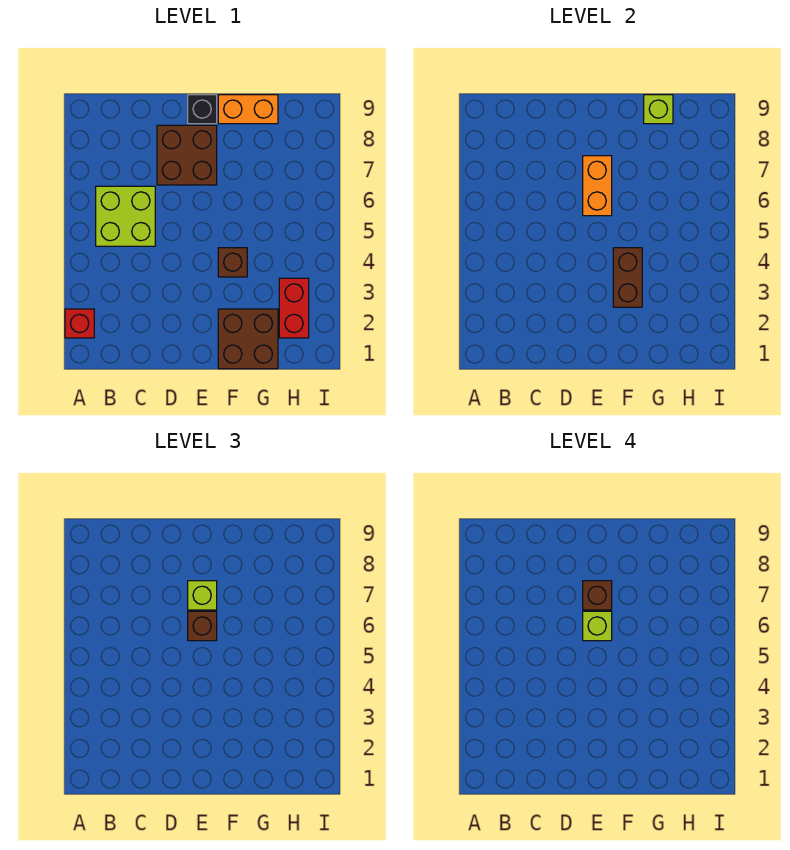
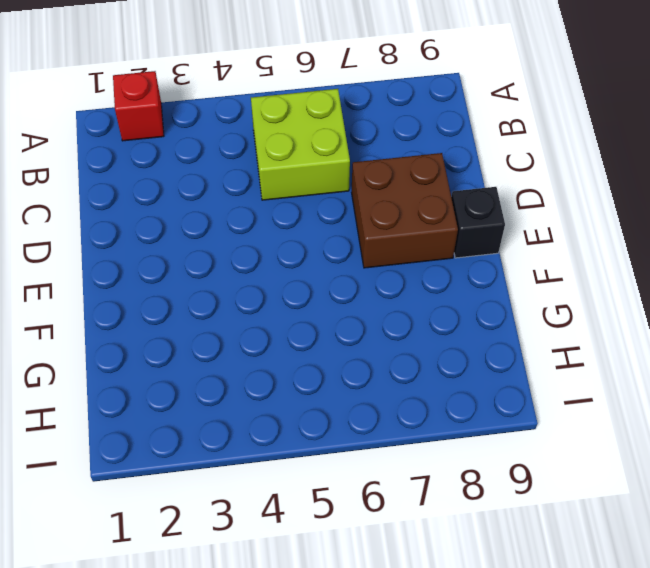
none -> brown brick F1:G2 level 1
none -> brown brick F4 level 1
none -> orange brick F9:G9 level 1

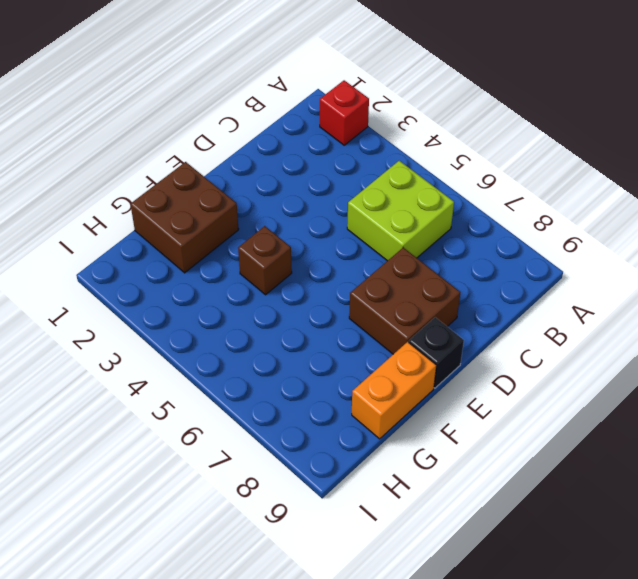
none -> red brick H2:H3 level 1
none -> orange brick E6:E7 level 2
none -> brown brick F3:F4 level 2

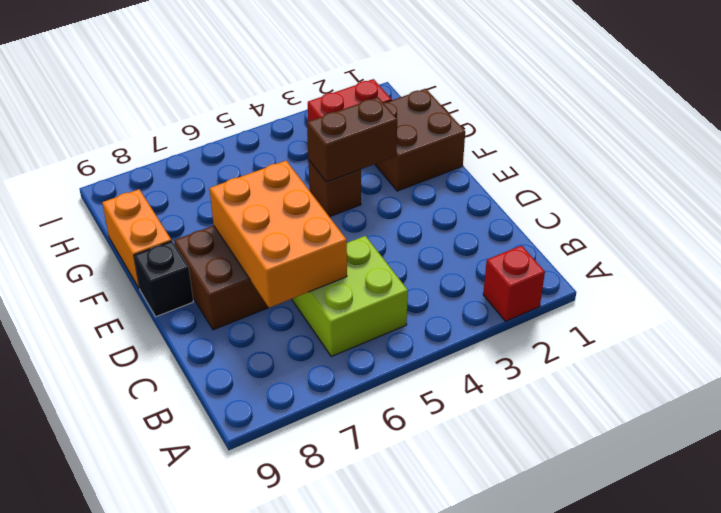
orange brick C6:E7 level 2 -> orange brick E6:E7 level 2
none -> lime brick G9 level 2
none -> brown brick E6 level 3
none -> lime brick E7 level 3

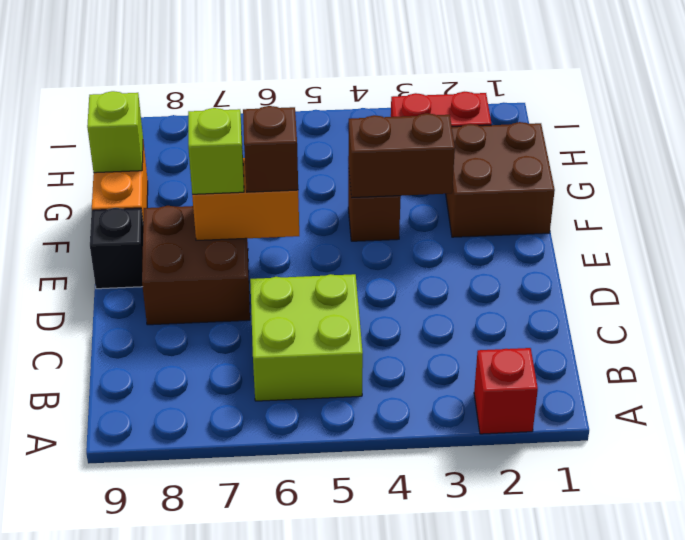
none -> lime brick E6 level 4
none -> brown brick E7 level 4

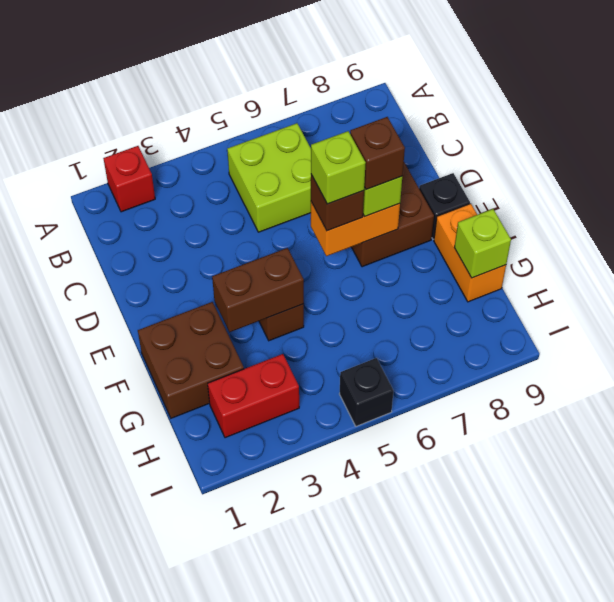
black brick I5 level 1 -> none

